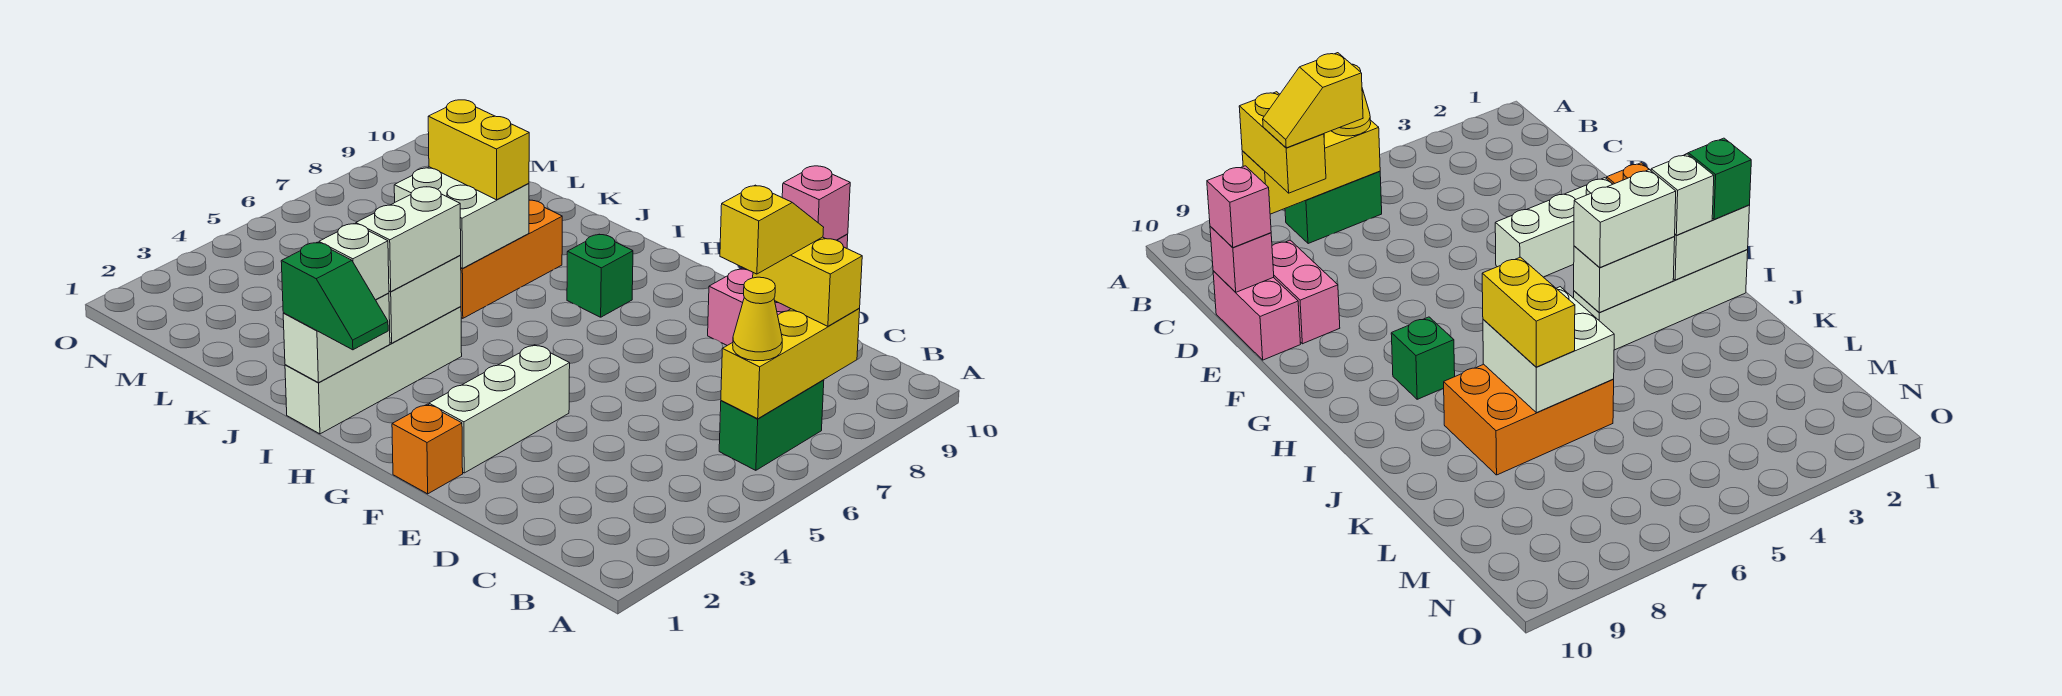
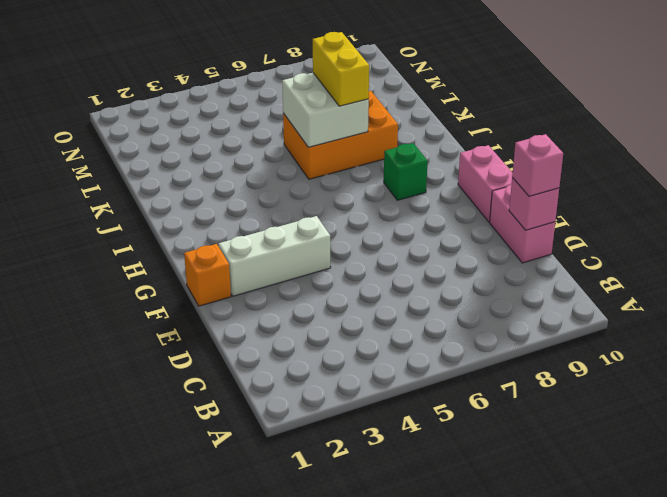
pink brick F10:G10 level 1 -> pink brick D9:E9 level 1
none -> green brick B6:B7 level 1
none -> white brick I1:I4 level 1
none -> yellow brick B6:B8 level 2

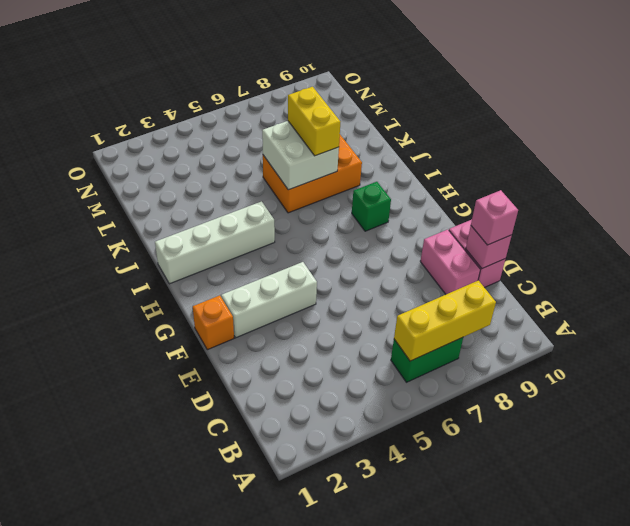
none -> white brick I1:I2 level 2
none -> white brick I3:I4 level 2
none -> yellow cone B6 level 3

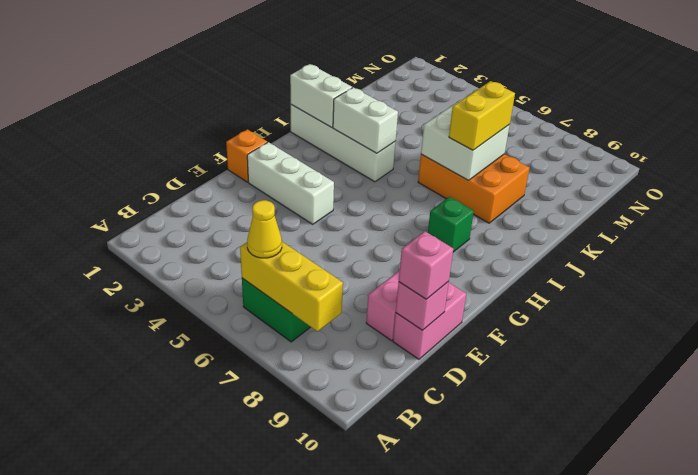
none -> yellow brick B8:C8 level 3
none -> green slope H1:I1 level 3 top I
none -> white brick I2 level 3

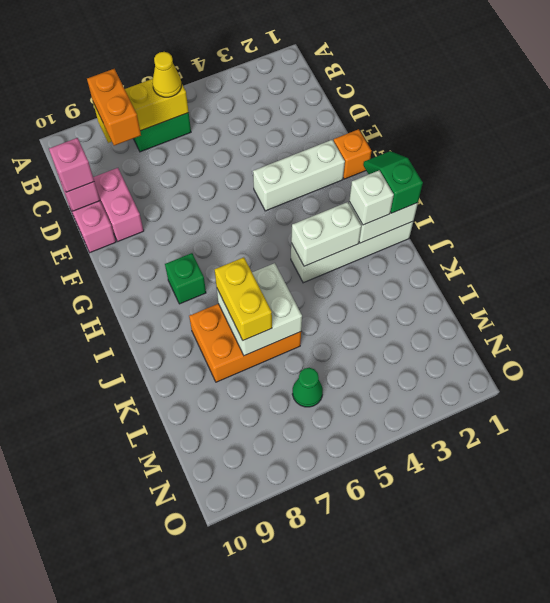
orange brick B8:C8 level 3 -> yellow brick B8:C8 level 3
green cone M6 level 1 -> none
none -> white brick I3:I4 level 3
none -> yellow slope C7:C8 level 4 top 7

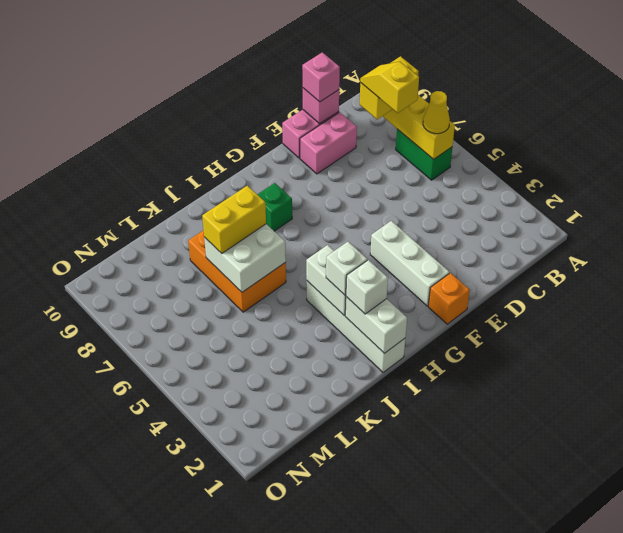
white brick I3 level 3 -> white brick I3:I4 level 3
none -> green slope H1:I1 level 3 top I

